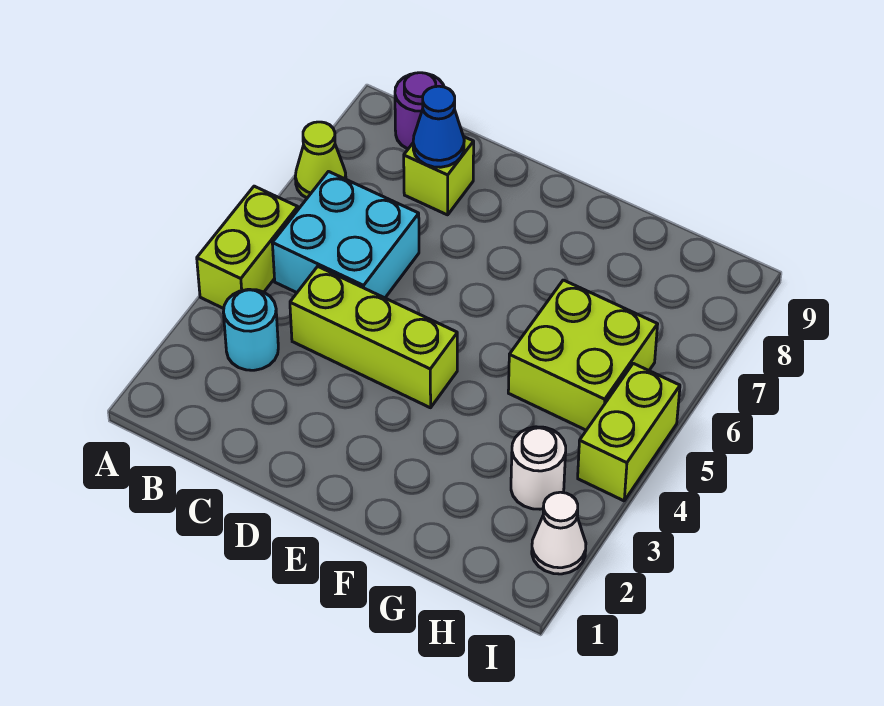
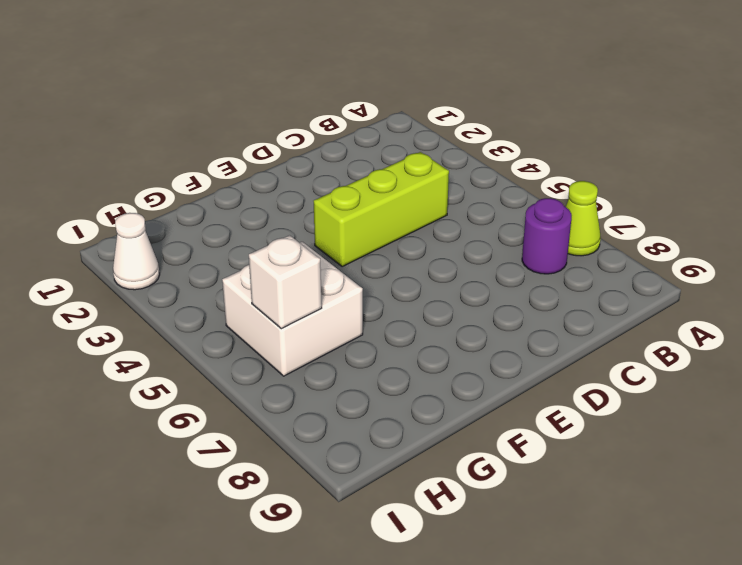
purple round brick B7 level 1 -> purple round brick B9 level 1
white brick G5:H6 level 1 -> lime brick G5:H6 level 1
white brick H6 level 2 -> none
none -> lime brick A4:A5 level 1
none -> cyan round brick B3 level 1
none -> cyan brick B5:C6 level 1

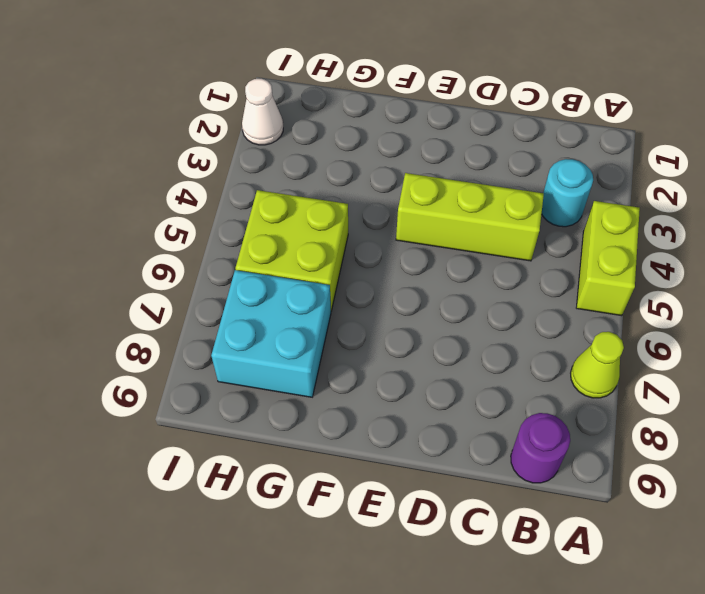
cyan brick G7:H8 level 1 -> cyan brick B5:C6 level 1
none -> lime brick C8 level 1
none -> white round brick H3 level 1
none -> lime brick I4:I5 level 1

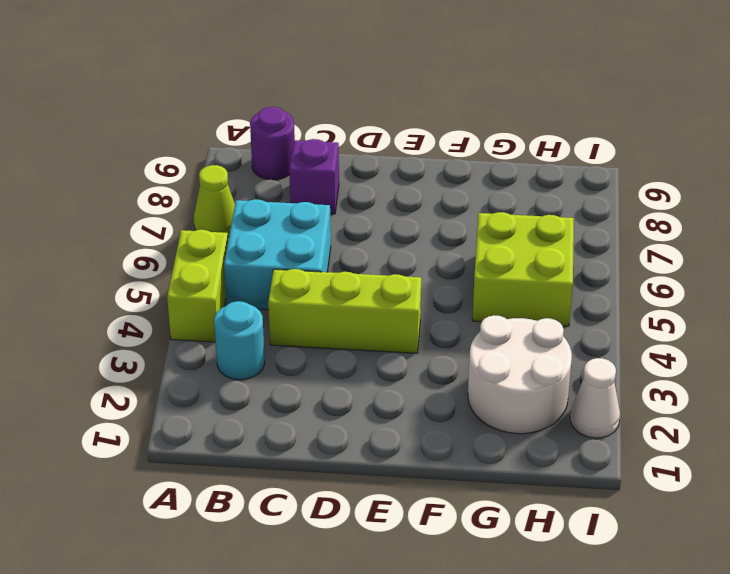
purple brick C8 level 1 -> lime brick C8 level 1
white round brick G2:H3 level 1 -> white round brick H3 level 1
none -> lime brick I4:I5 level 1
none -> blue cone C8 level 2

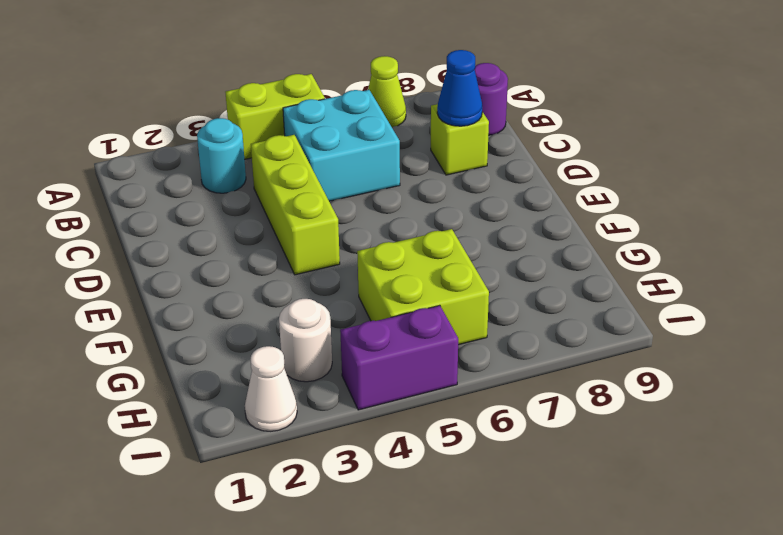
purple brick I4:I5 level 1 -> lime brick I4:I5 level 1

